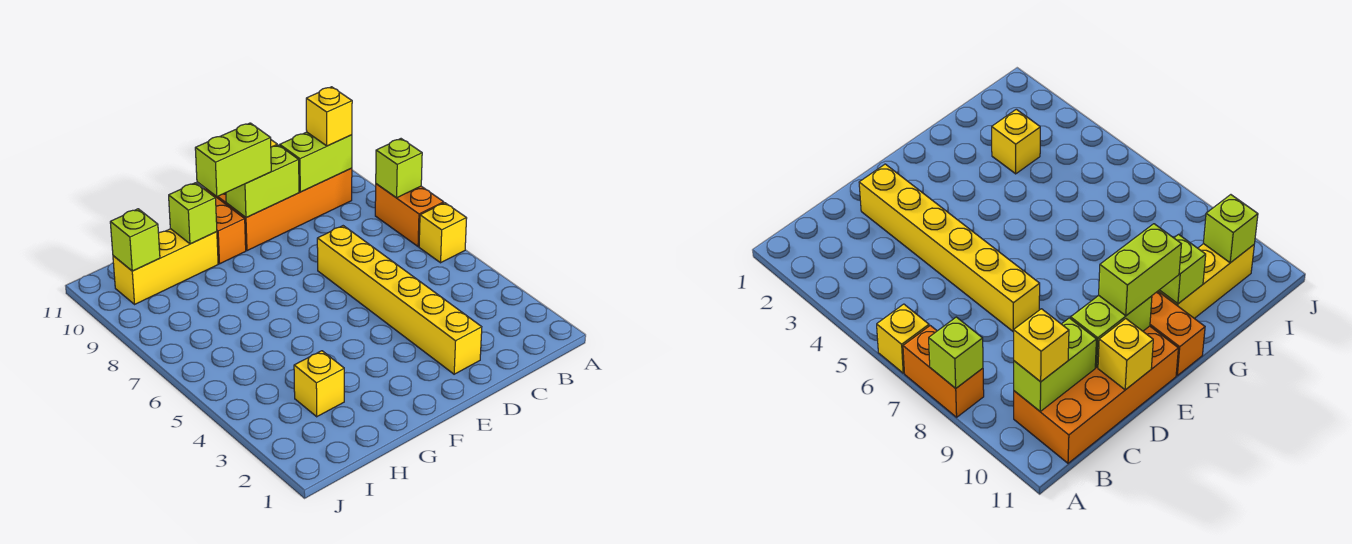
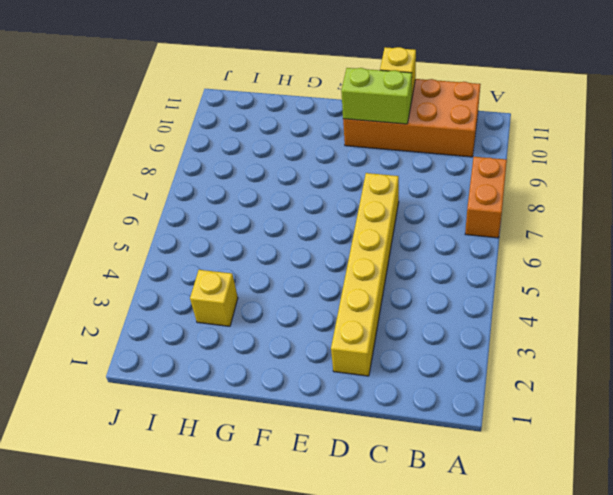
none -> yellow brick A6 level 1
none -> orange brick F10:F11 level 1
none -> yellow brick G10:I10 level 1

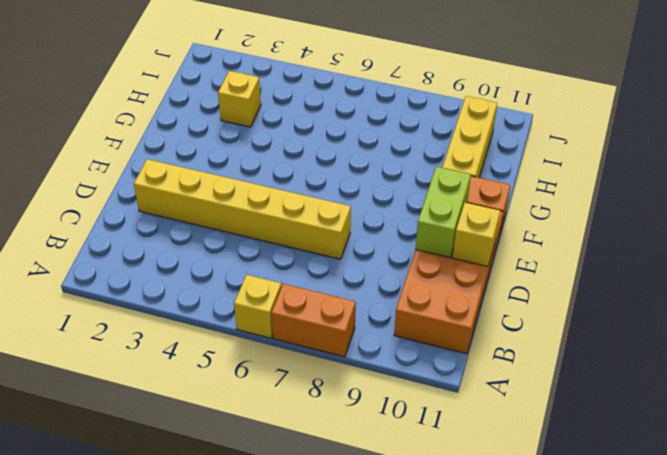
none -> lime brick A8 level 2
none -> lime brick B10:C10 level 2
none -> lime brick G10 level 2

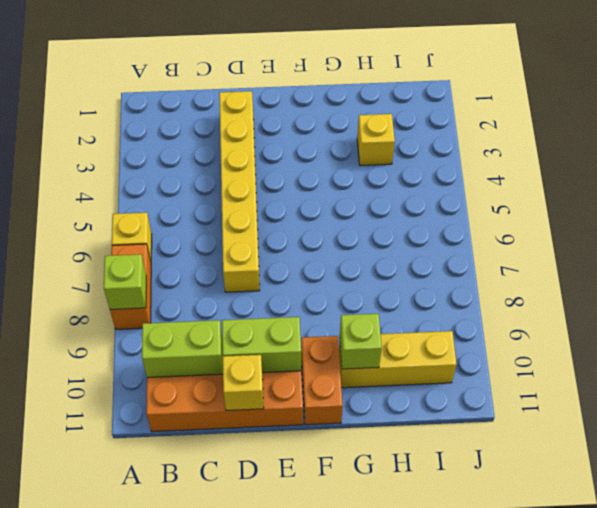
none -> lime brick I10 level 2
none -> yellow brick B10 level 3
none -> lime brick E10:F10 level 3

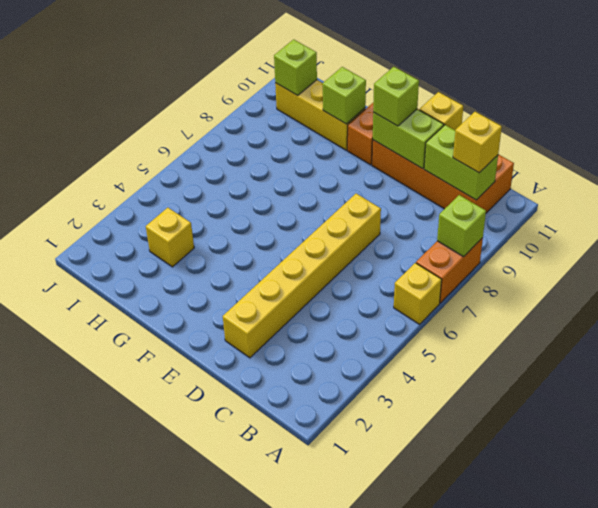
lime brick E10 level 3 -> lime brick E10:F10 level 3

